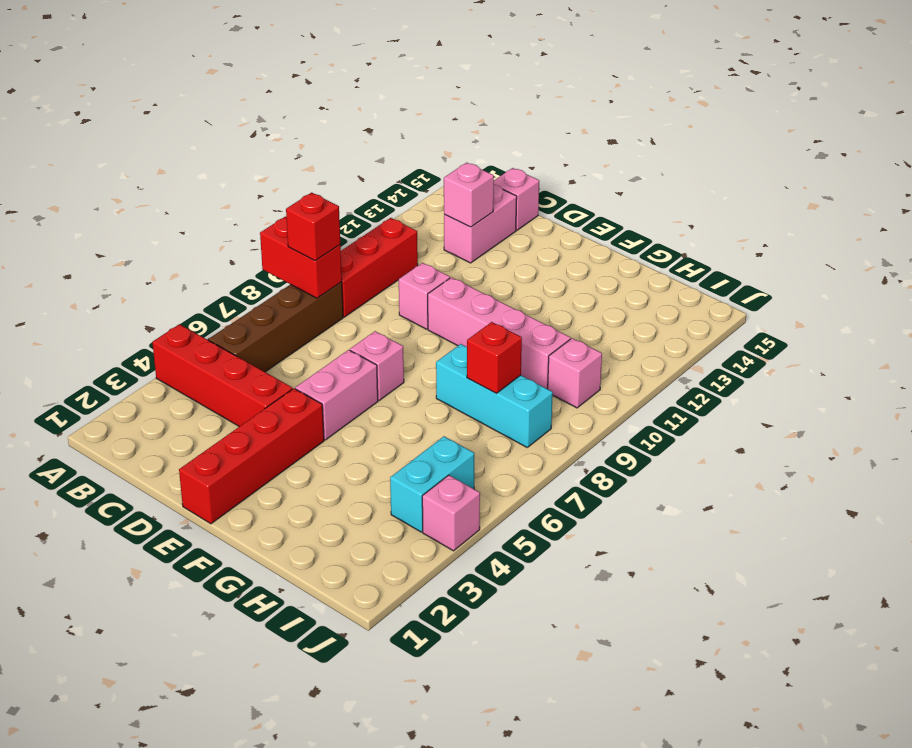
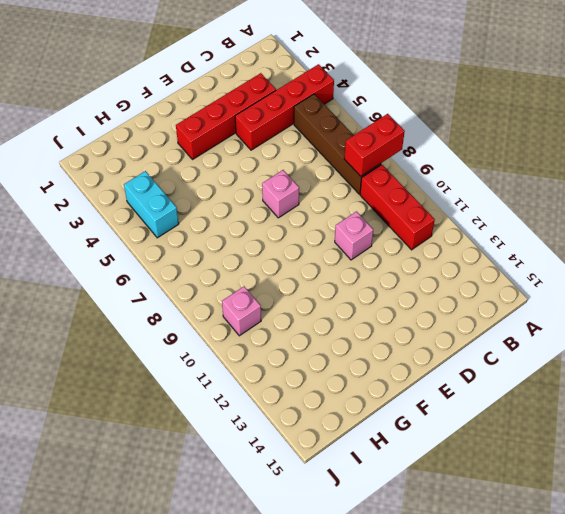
red brick C3:F3 level 1 -> red brick E1:E4 level 1
none -> pink brick C13:C14 level 1
none -> pink brick C15 level 1
none -> pink brick E5:E6 level 1

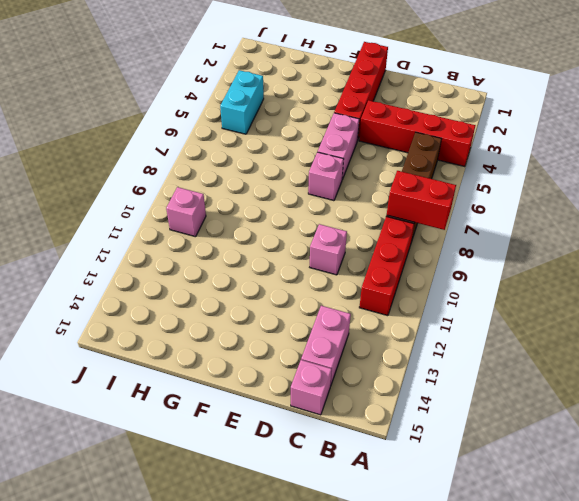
none -> pink brick E10:H10 level 1
none -> cyan brick G8:I8 level 1
none -> pink brick J4 level 1

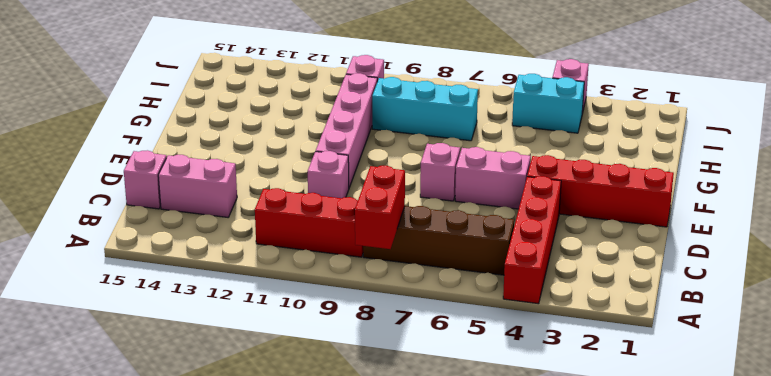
cyan brick H7:H9 level 1 -> cyan brick G8:I8 level 1
none -> pink brick C13 level 2
none -> red brick H8 level 2
none -> red brick B8 level 3

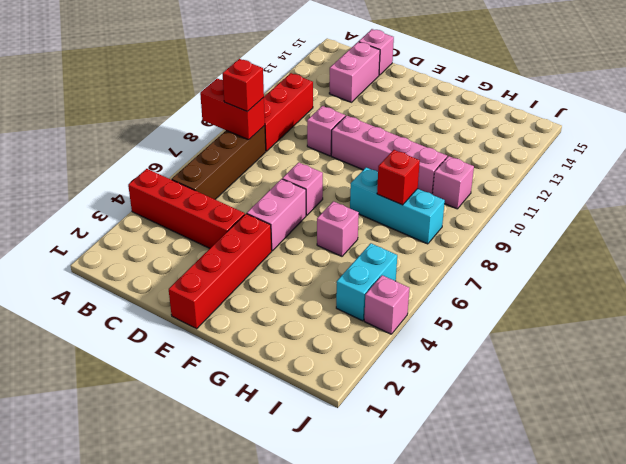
pink brick G6 level 1 -> pink brick C13 level 2

